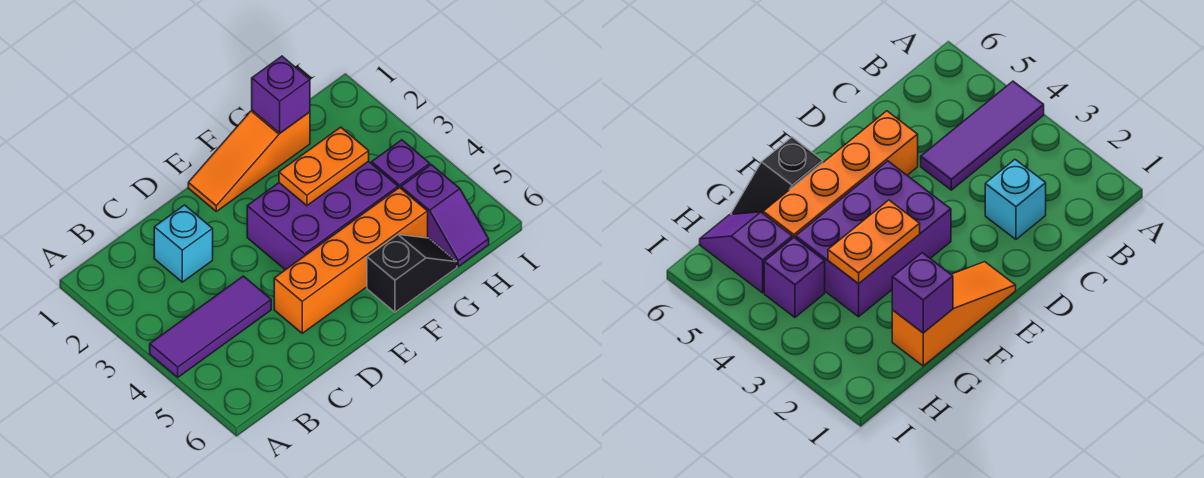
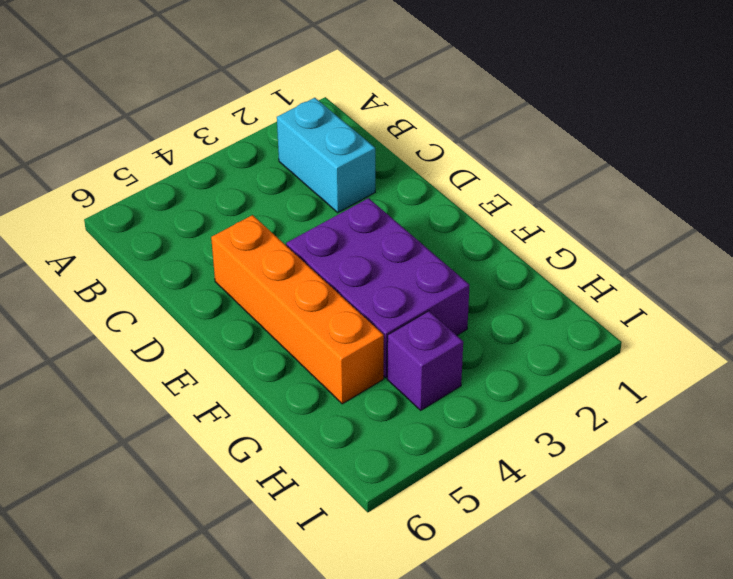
cyan brick B2:C2 level 1 -> cyan brick C2 level 1
none -> purple tile A4:C4 level 1
none -> orange slope E1:G1 level 1 top G

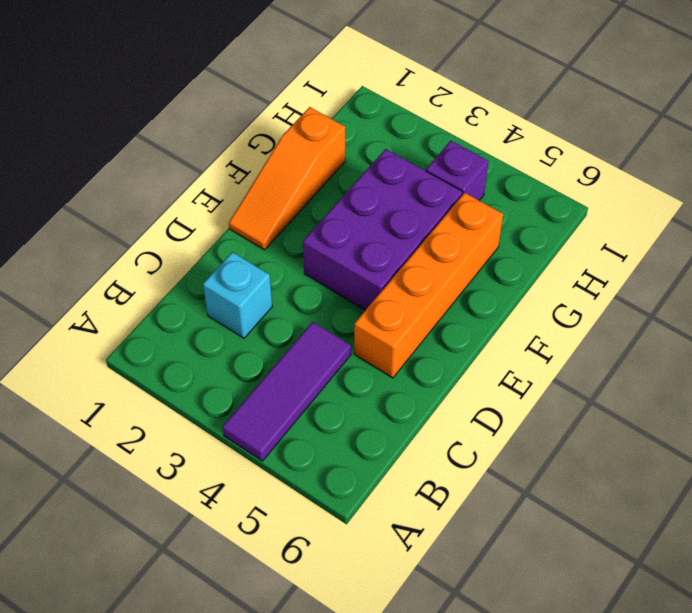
none -> black slope F6:G6 level 1 top F
none -> purple slope H5:H6 level 1 top 5

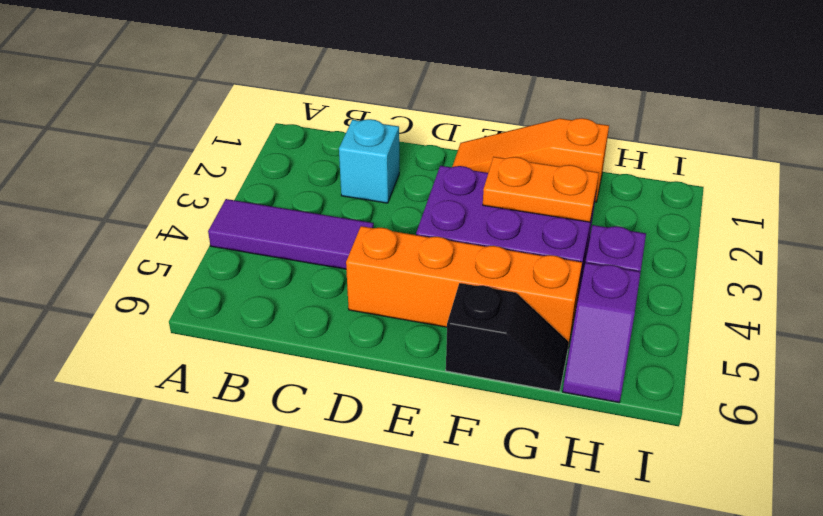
none -> purple brick G1 level 2

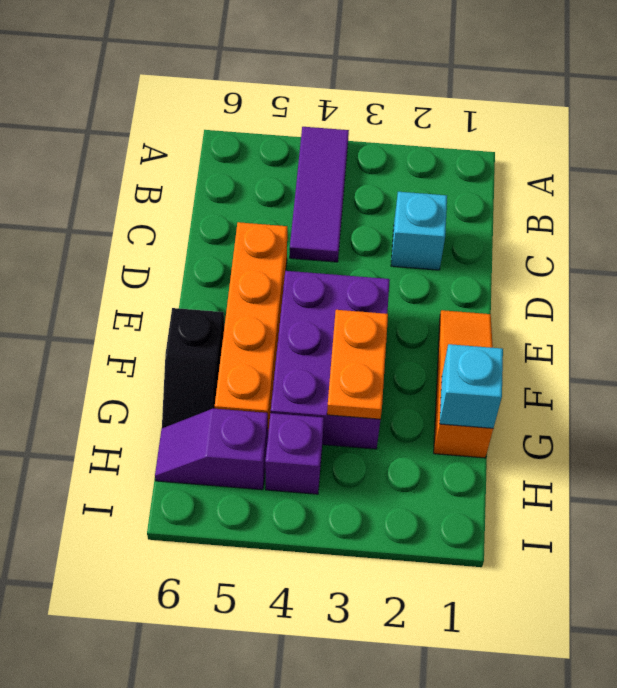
cyan brick G1 level 2 -> purple brick G1 level 2

